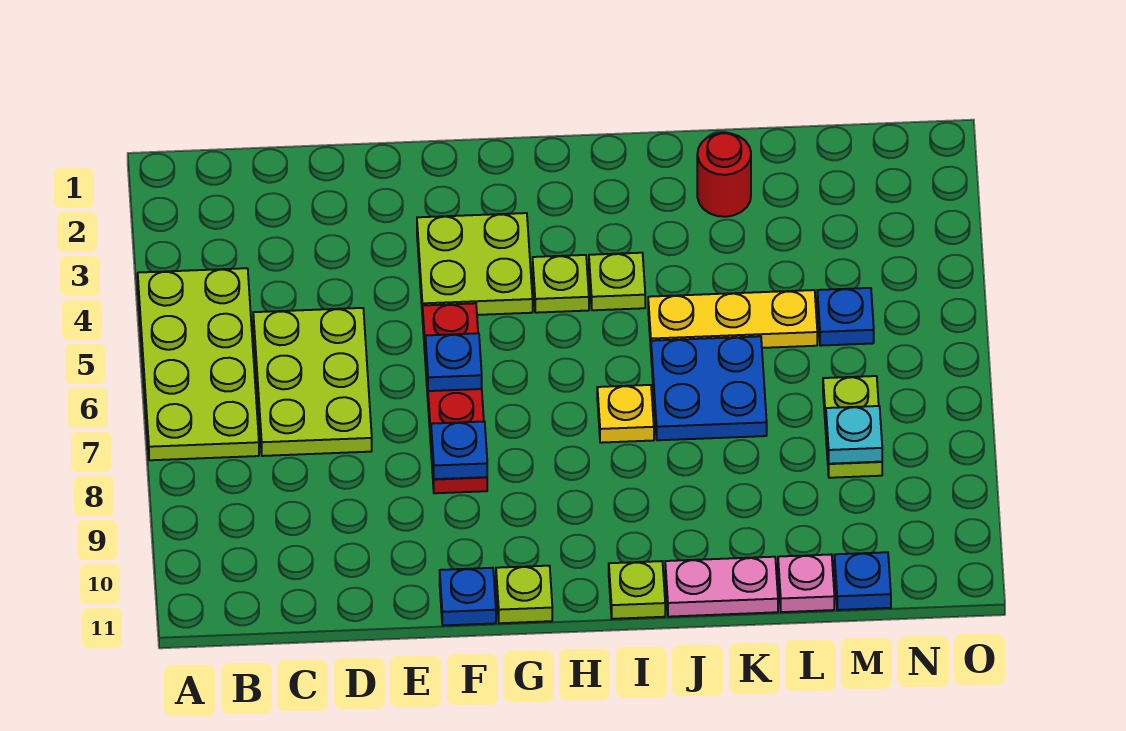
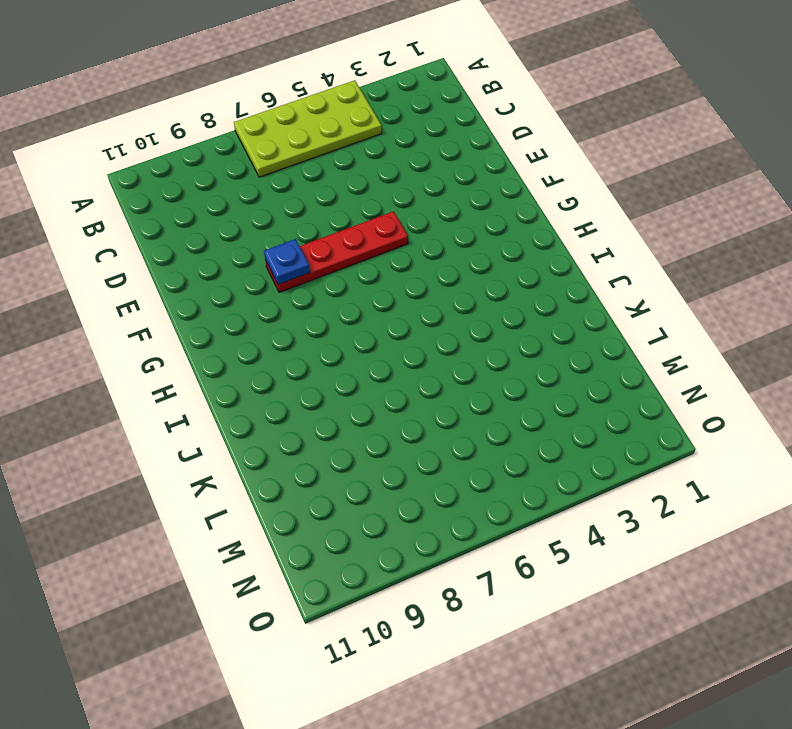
none -> lime plate C5:D7 level 1
none -> lime plate F3:G4 level 1
none -> blue plate F11 level 1

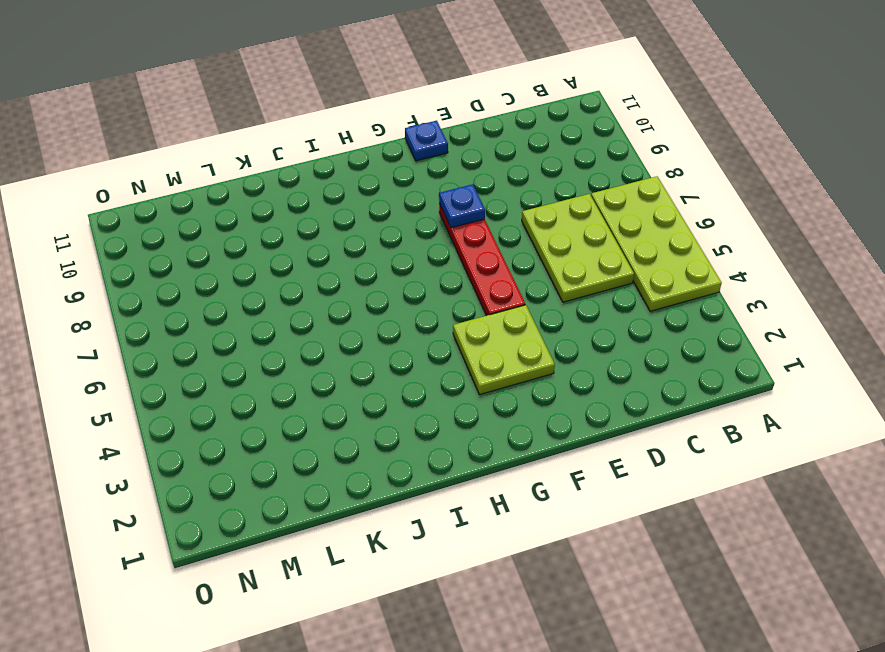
none -> lime plate G11 level 1
none -> lime plate H4 level 1
none -> lime plate I4 level 1

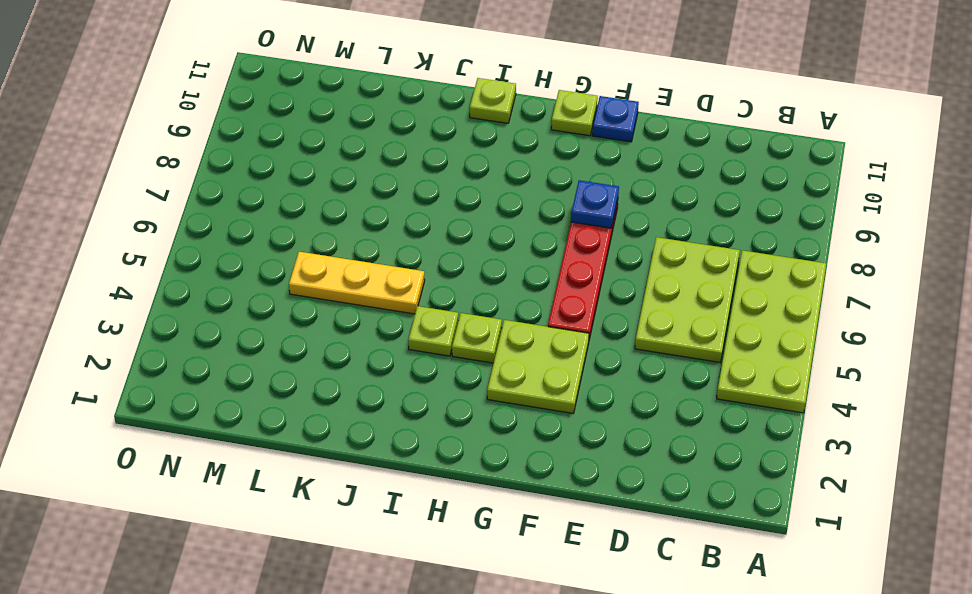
none -> yellow plate I7 level 1
none -> blue plate J6:K7 level 1
none -> pink plate J11:K11 level 1

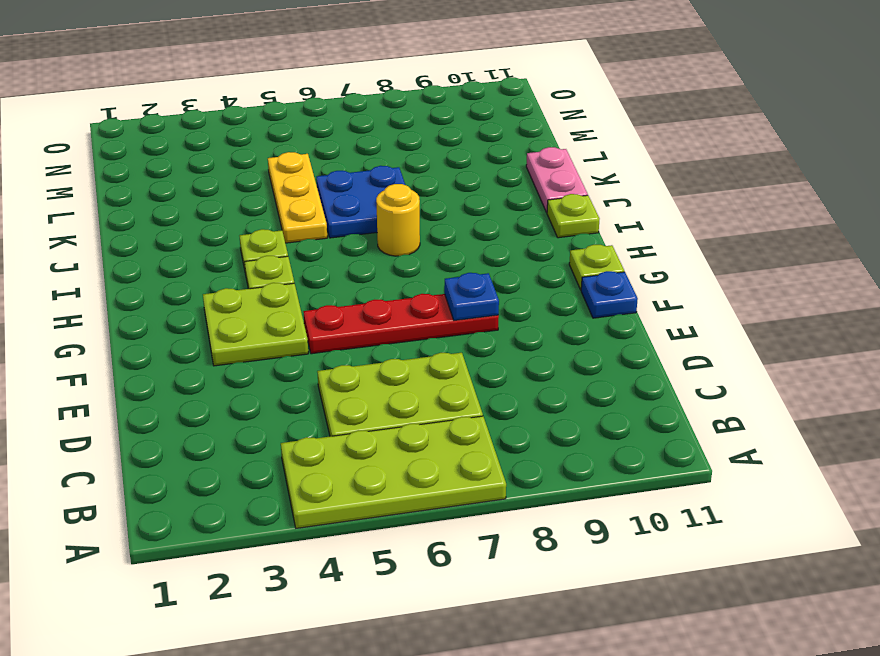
yellow round brick I7 level 1 -> yellow plate I7 level 1
none -> red round brick K2 level 1
none -> pink plate L11 level 1
none -> blue plate M5 level 1

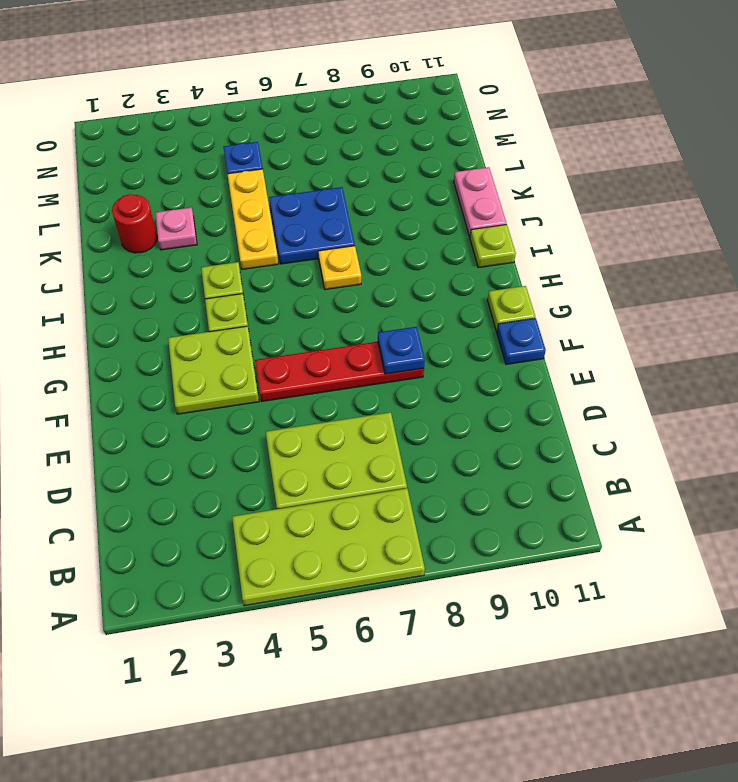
pink plate K3 level 1 -> pink plate L11 level 1
none -> lime plate M7:M8 level 1
none -> blue plate M11 level 1
none -> blue plate F6 level 2

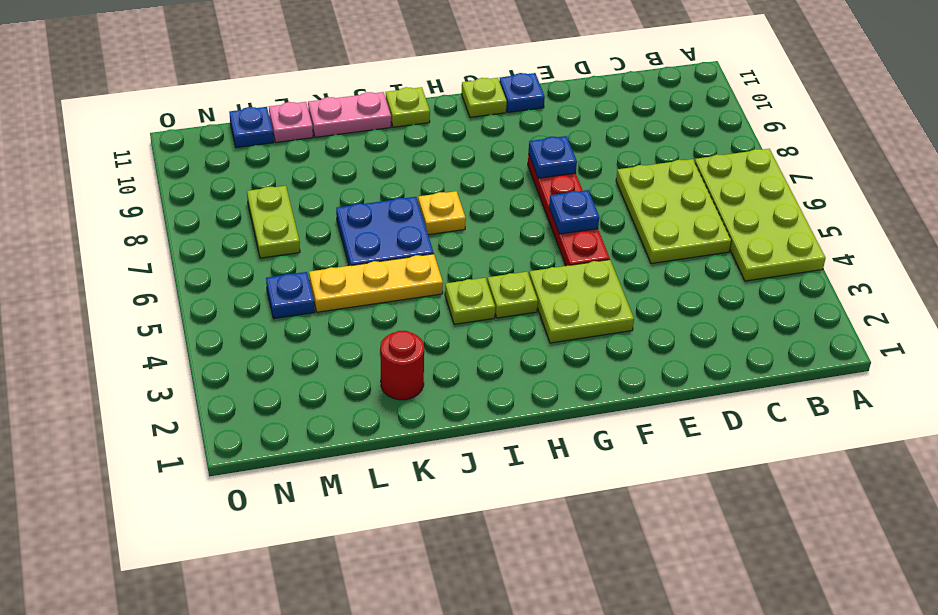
none -> cyan plate M8 level 2

